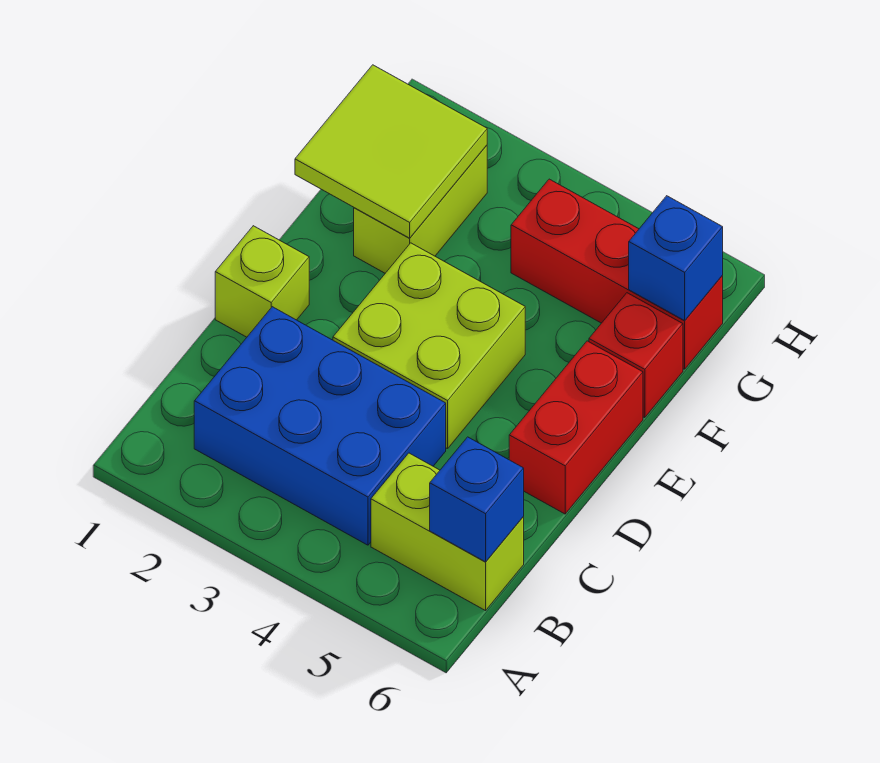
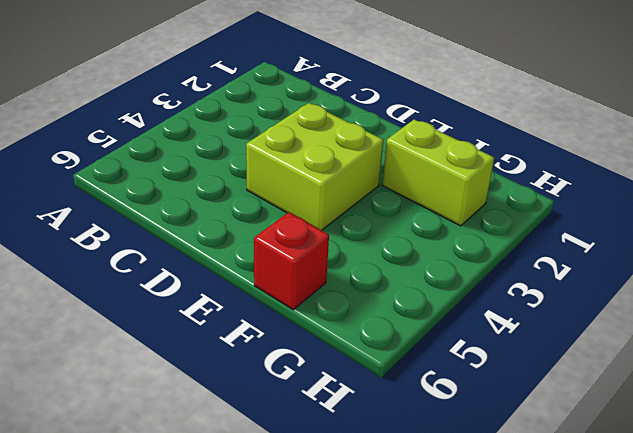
none -> blue brick B2:C4 level 1
none -> lime brick B5:B6 level 1

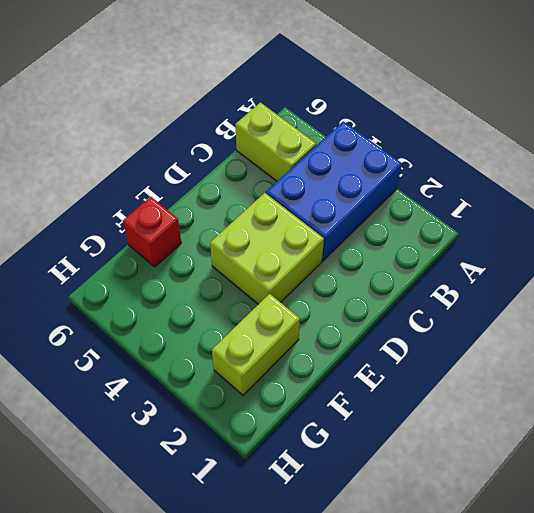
blue brick A3:C4 level 1 -> blue brick B2:C4 level 1
none -> lime brick D1 level 1
none -> red brick D6:E6 level 1

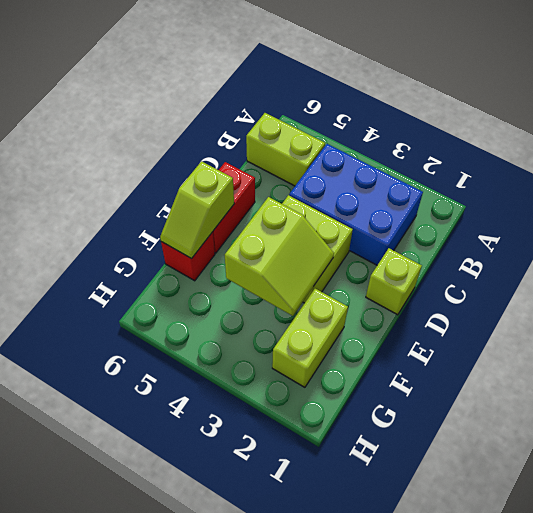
lime slope E3:F4 level 2 top 4 -> none
lime slope E6:F6 level 2 top E -> none
none -> red brick G4:G6 level 1
none -> blue brick B6 level 2

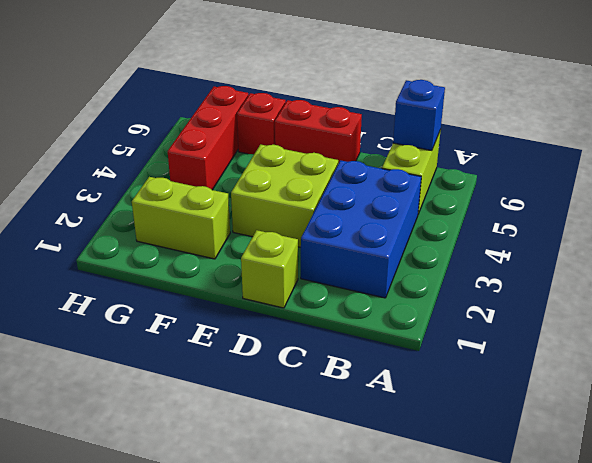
none -> lime tile F1:G2 level 2
none -> blue brick G6 level 2

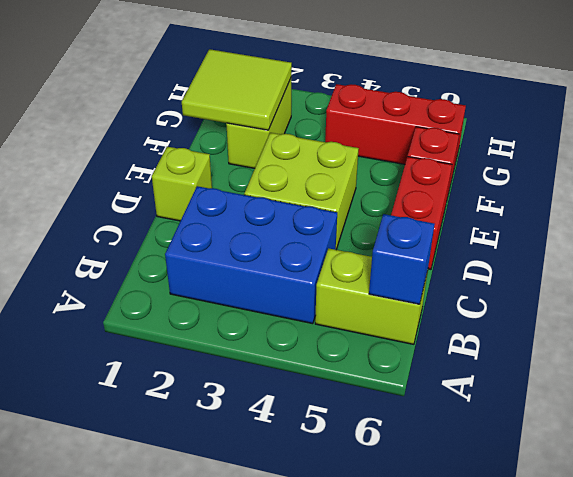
none -> blue brick G6 level 2

